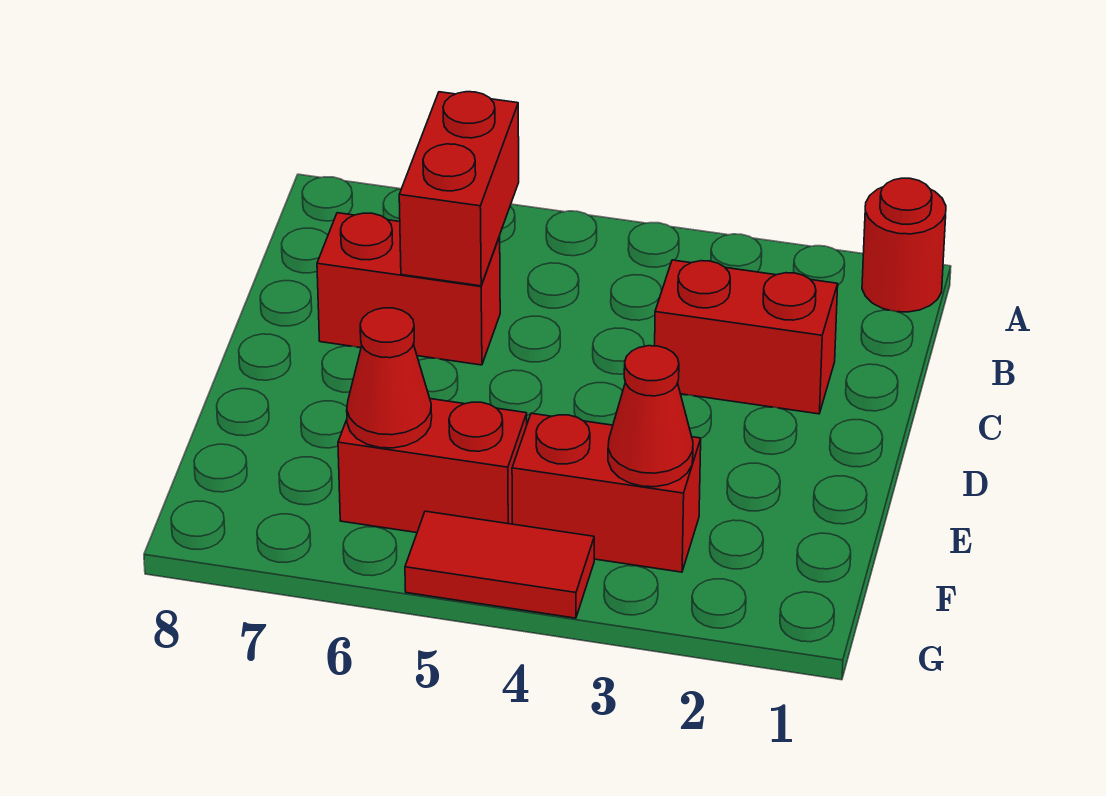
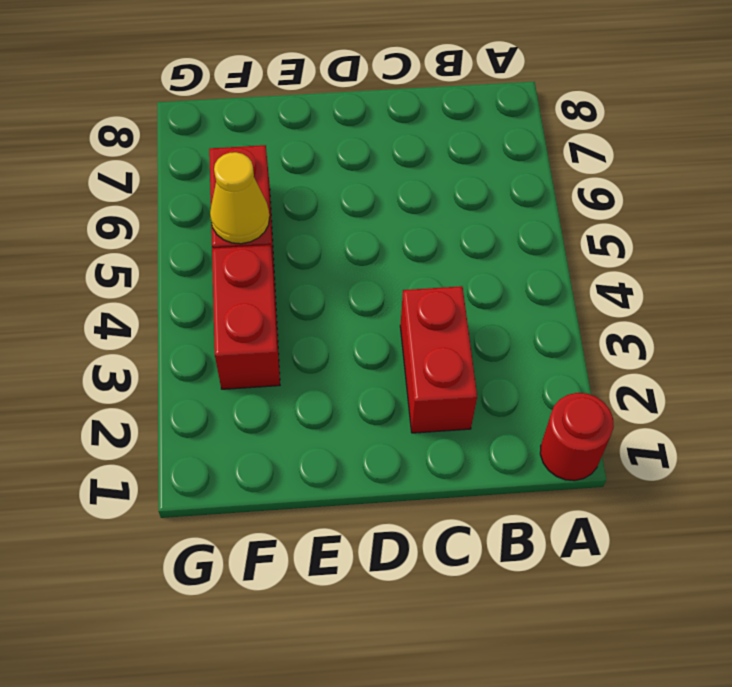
yellow cone F5 level 2 -> none
none -> red brick C6:C7 level 1
none -> red tile G4:G5 level 1

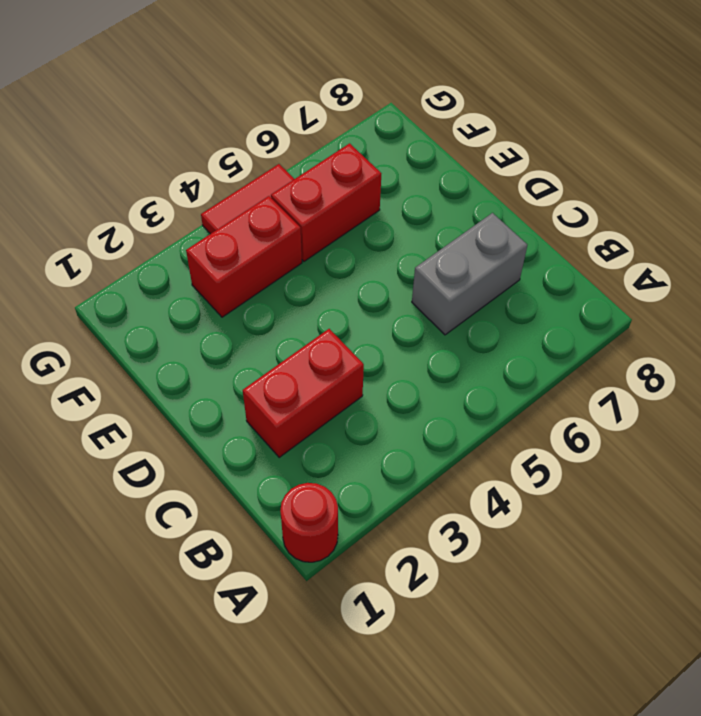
grey brick C6:C7 level 1 -> red brick C6:C7 level 1
none -> red brick B6:C6 level 2
none -> red cone F3 level 2

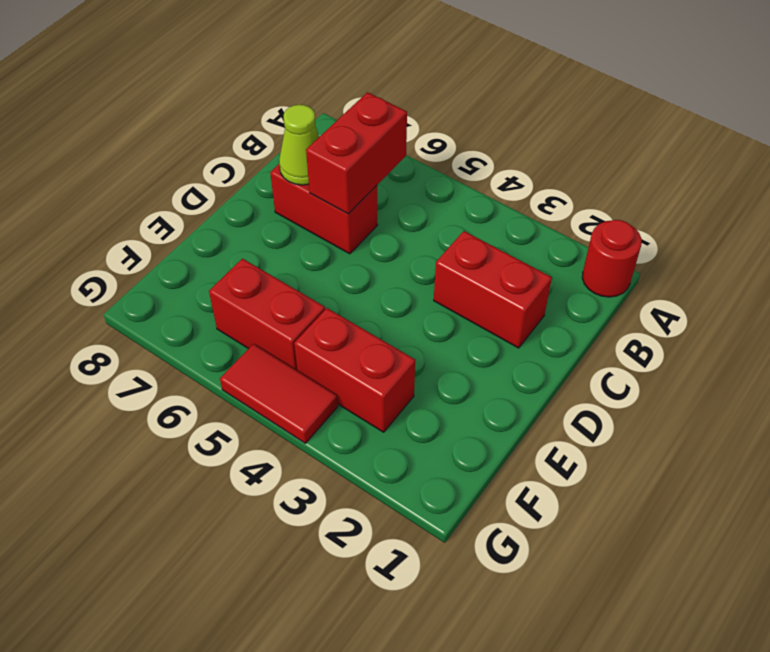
lime cone C7 level 2 -> none
none -> red cone F3 level 2
none -> red cone F6 level 2

